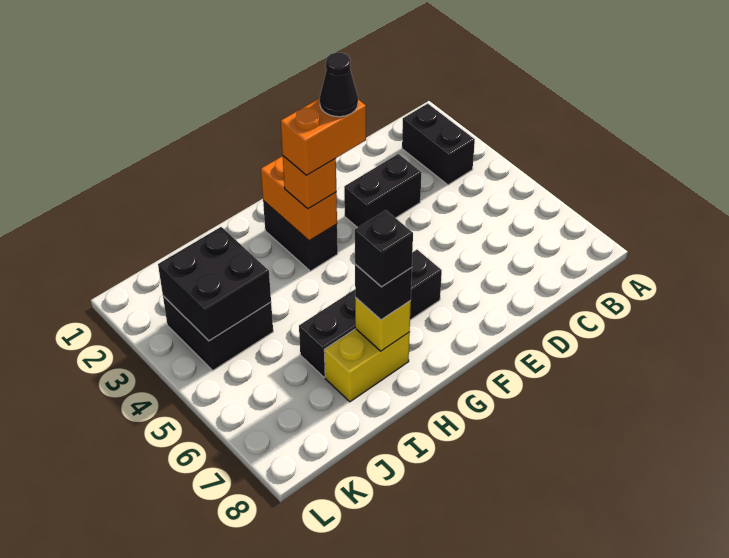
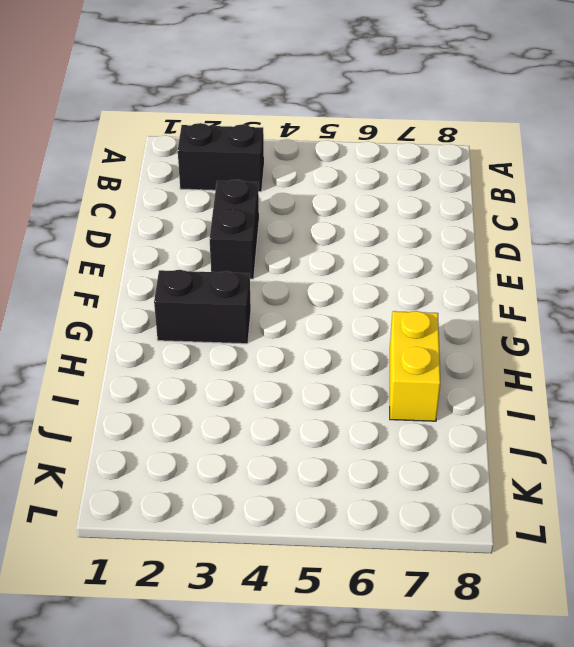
none -> black brick F6:I6 level 1
none -> black brick J3:K4 level 1
none -> orange brick G2:G3 level 2

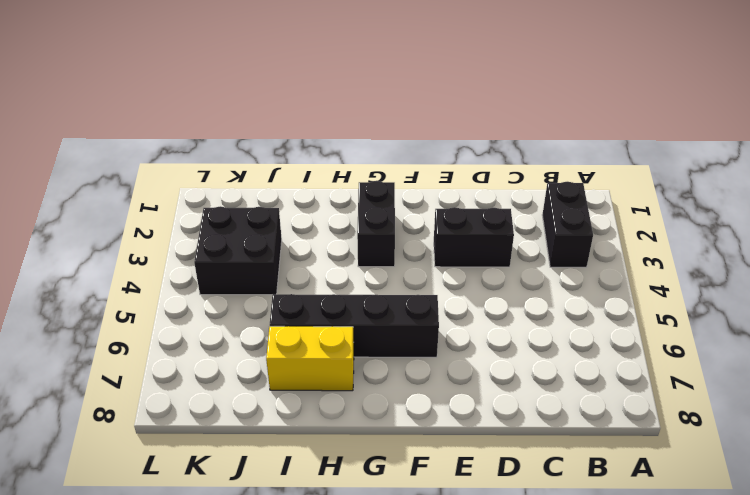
none -> orange brick G2:G3 level 2
none -> yellow brick H7 level 2
none -> black brick J3:K4 level 2

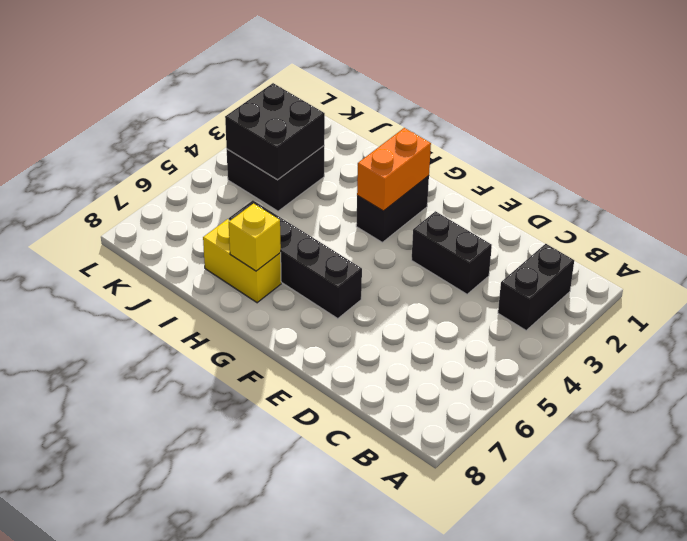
none -> orange brick G3 level 3
none -> black brick H7 level 3
none -> orange brick F3:G3 level 4

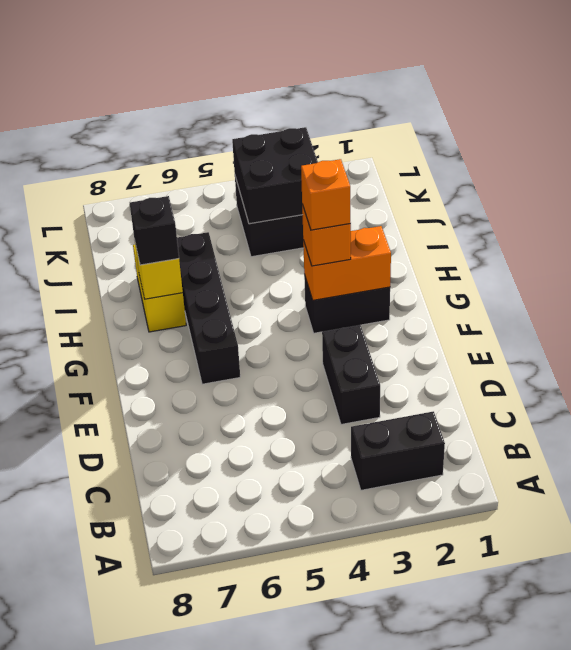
orange brick G3 level 4 -> orange brick F3:G3 level 4
none -> black brick H7 level 4
none -> black cone F3 level 5

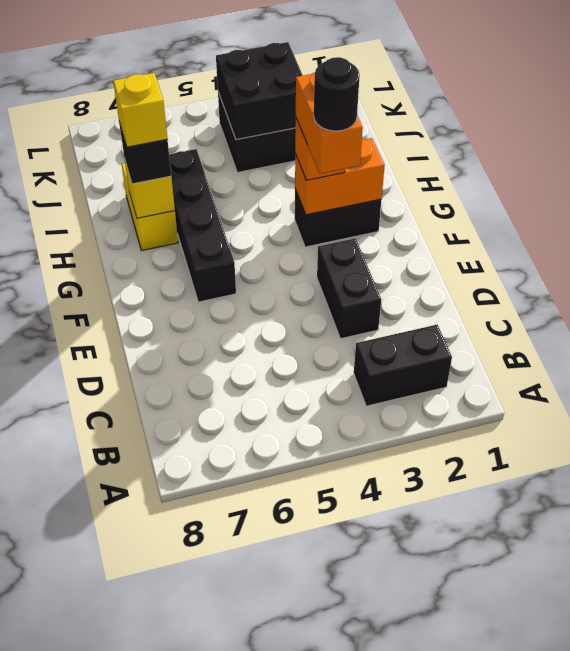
black round brick F3 level 5 -> black cone F3 level 5
yellow brick H7 level 4 -> black brick H7 level 4

